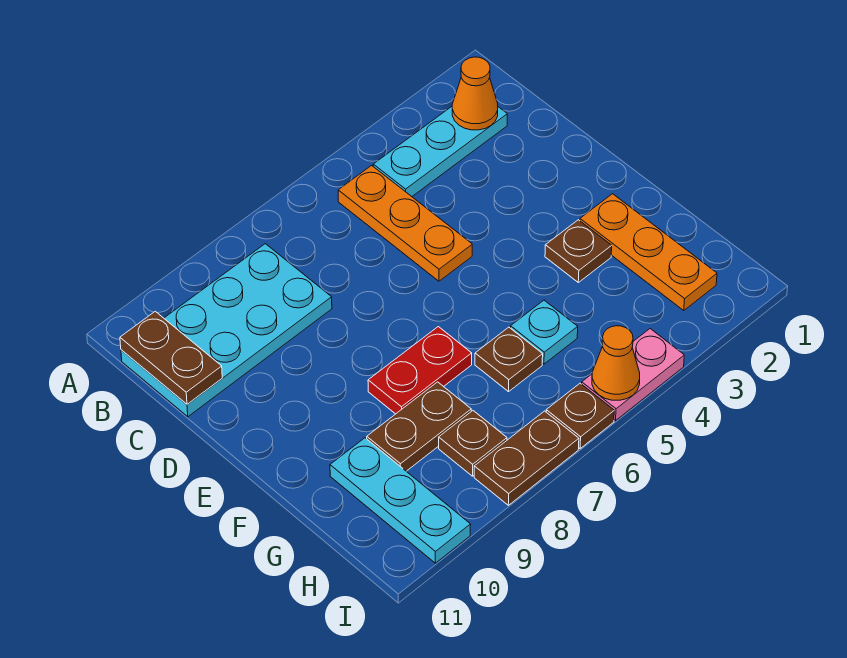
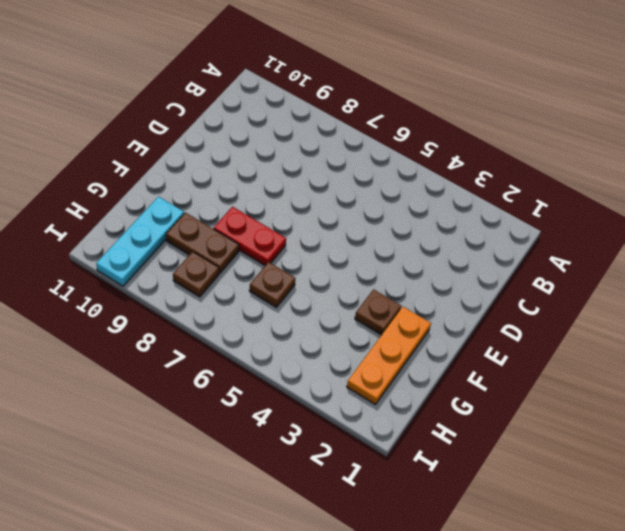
none -> cyan plate B2:B4 level 1
none -> orange plate B5:D5 level 1
none -> cyan plate B8:C11 level 1

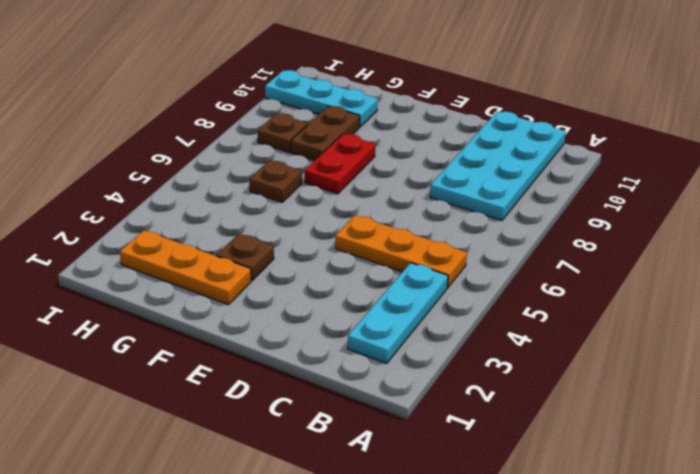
none -> cyan plate G5 level 1
none -> pink plate I4:I5 level 1
none -> brown plate I6 level 1

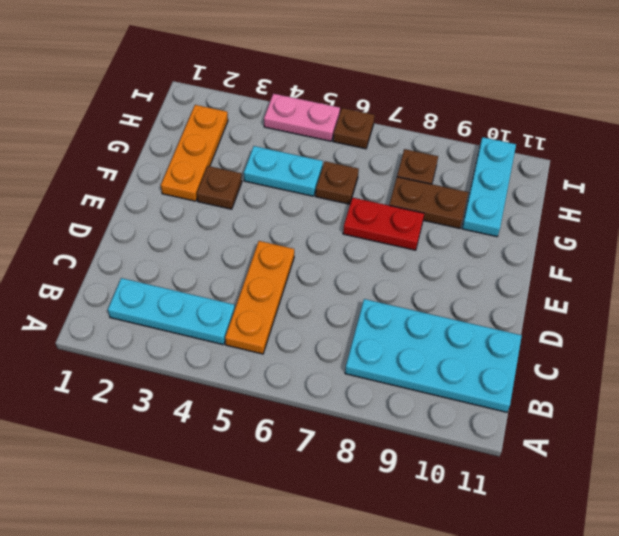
cyan plate G4:G5 level 1 -> cyan plate G5 level 1
none -> brown plate I7:I8 level 1
none -> orange cone B2 level 2
none -> brown plate B11:C11 level 2

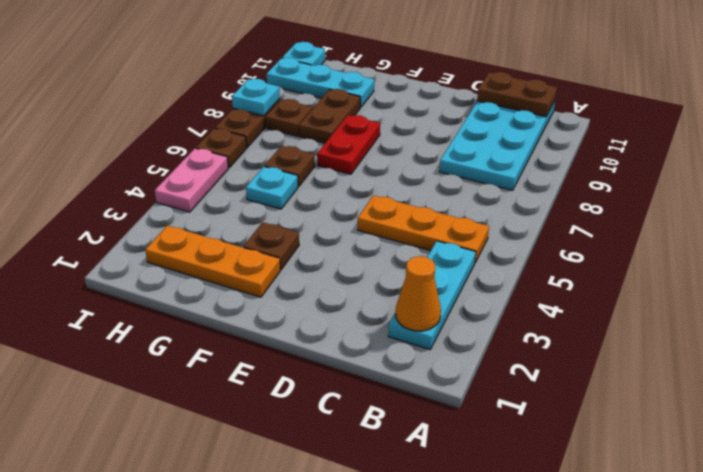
cyan plate I8 level 2 -> none
cyan plate I11 level 1 -> none
none -> orange cone I5 level 2

